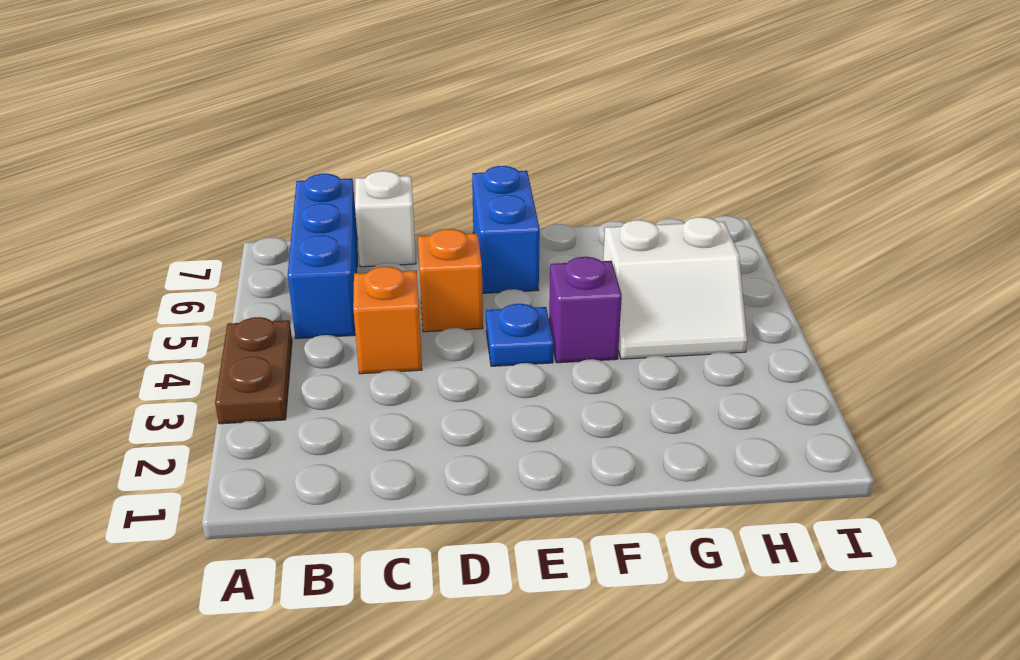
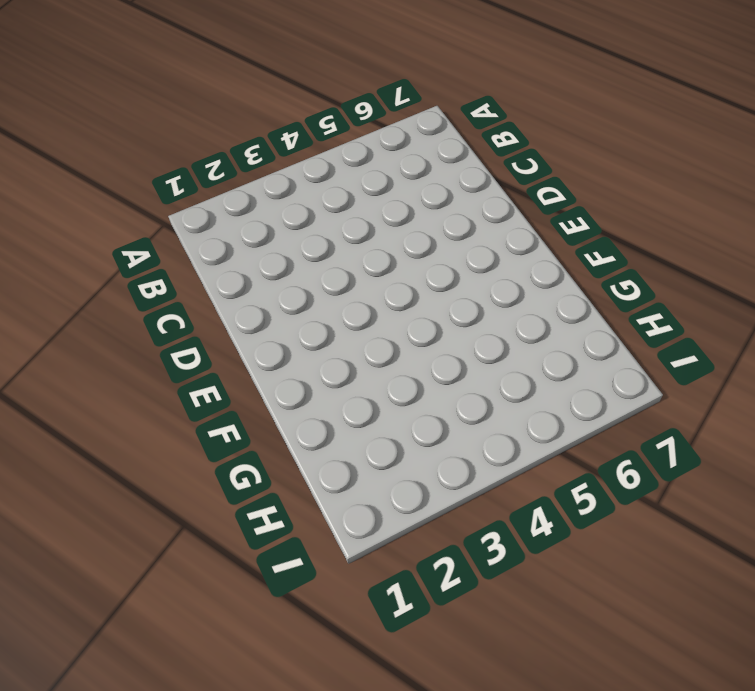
none -> brown plate A3:A4 level 1
none -> blue brick B5:B7 level 1

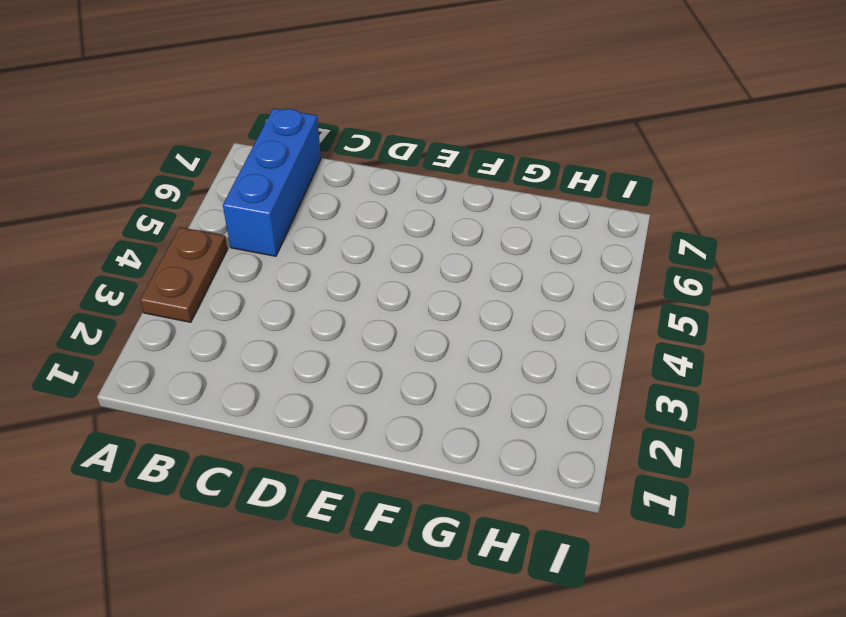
none -> orange brick C4 level 1
none -> white brick C7 level 1

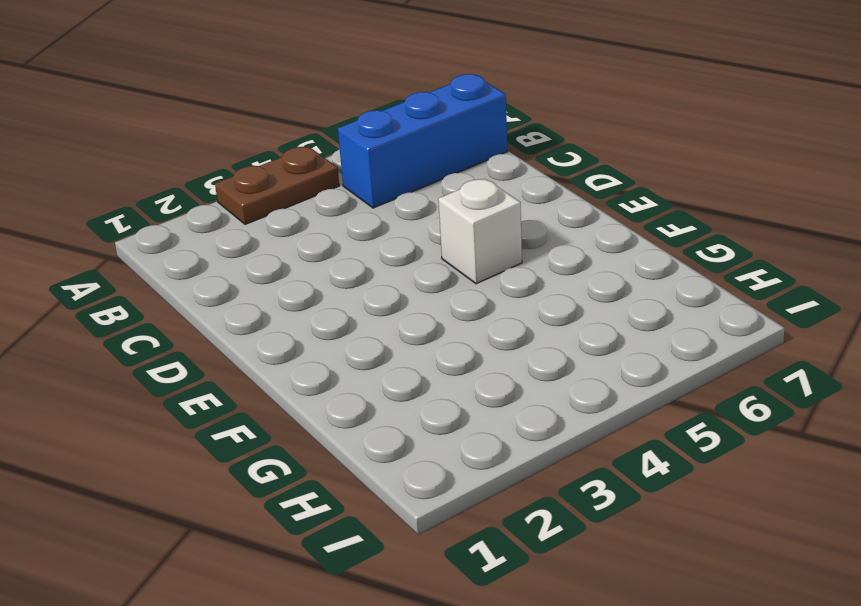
white brick E5 level 1 -> white brick C7 level 1
none -> orange brick C4 level 1
none -> orange brick D5 level 1

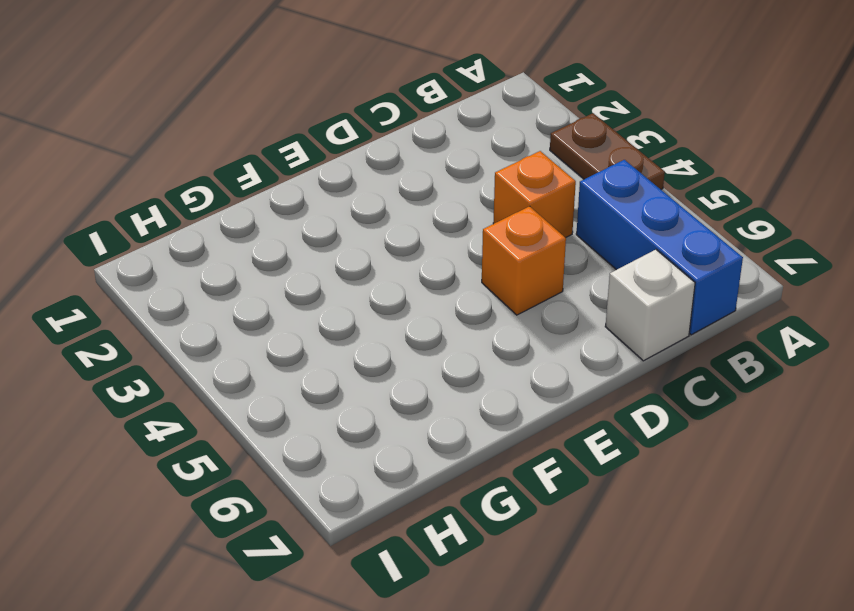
none -> blue plate E4 level 1
none -> blue brick E6:E7 level 1

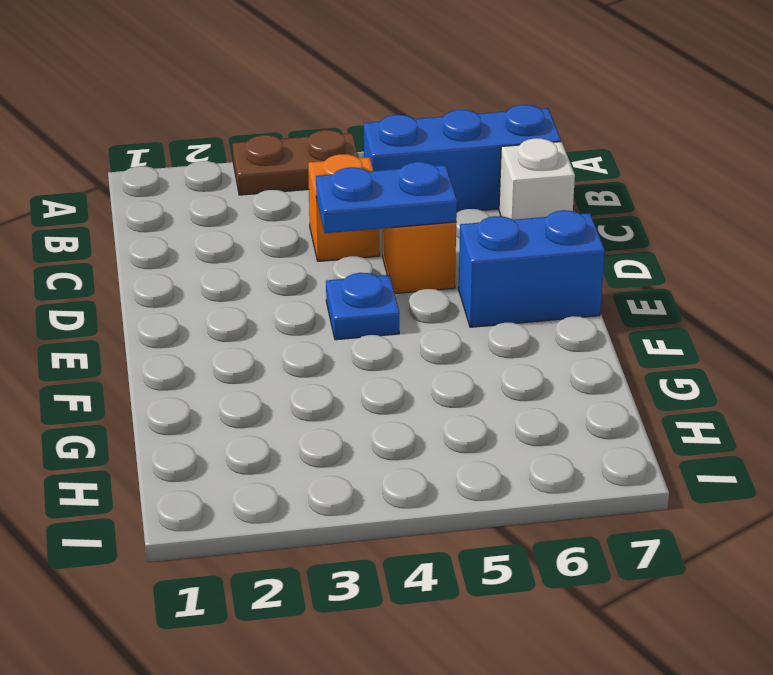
blue plate D4:D5 level 2 -> none
none -> purple brick F4 level 1
none -> white slope G4:H5 level 1 top 5

